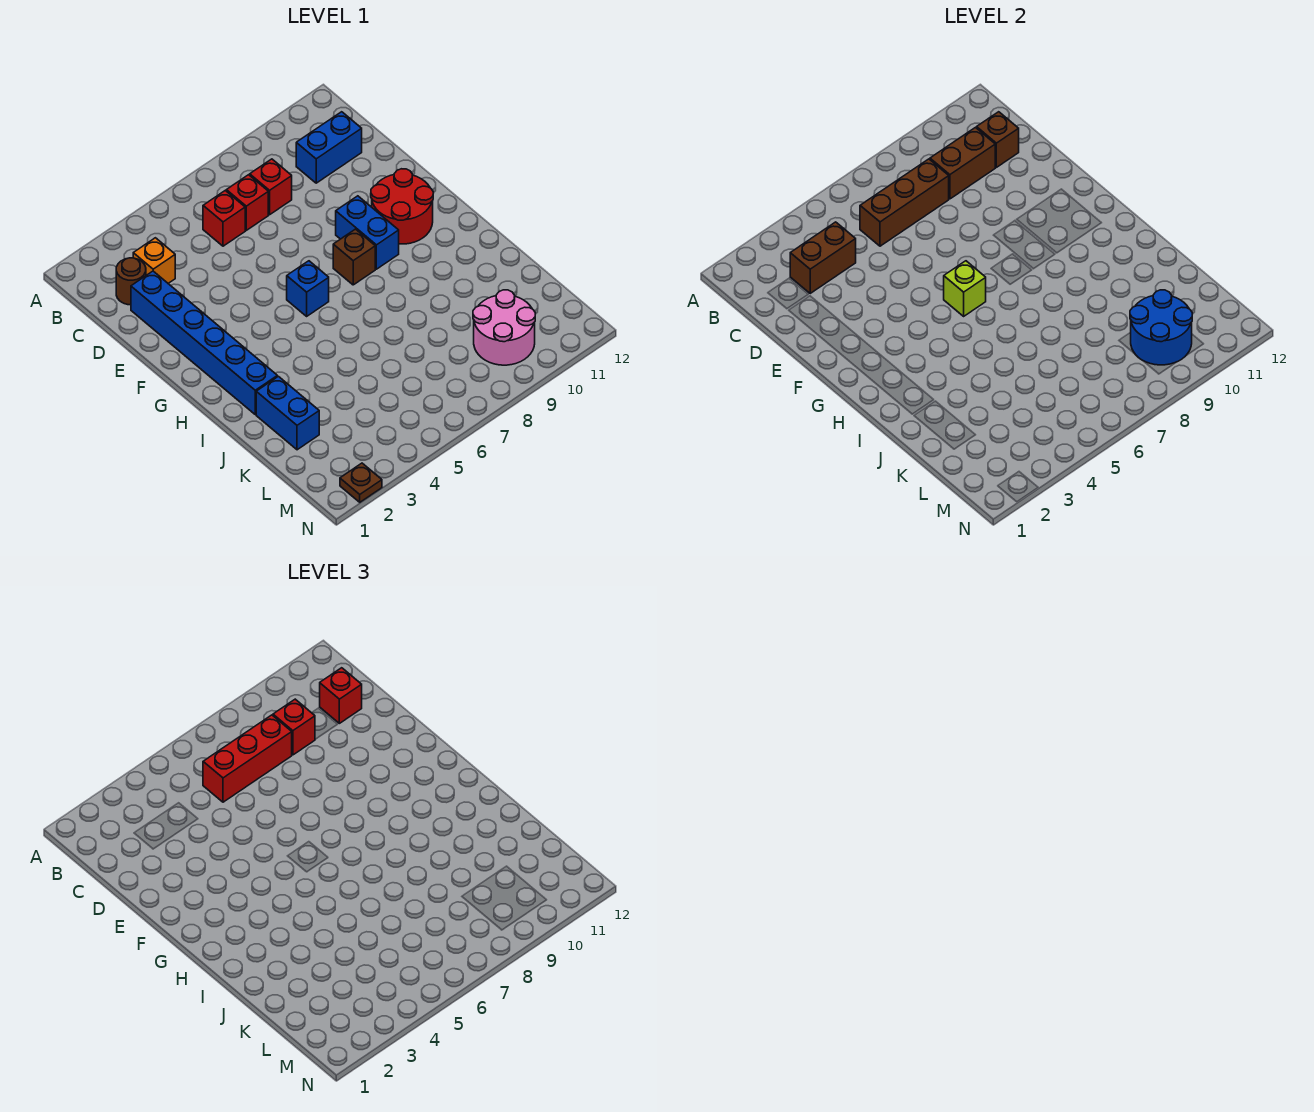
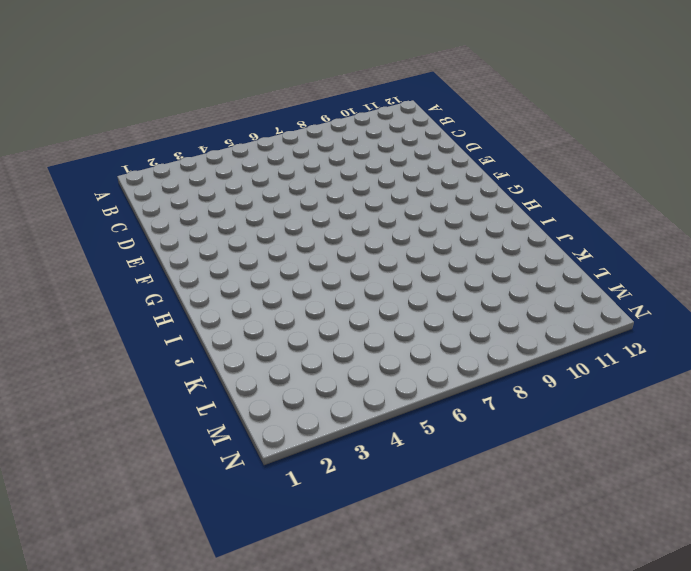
none -> brown round brick C2 level 1
none -> orange brick C3 level 1
none -> red brick C6 level 1

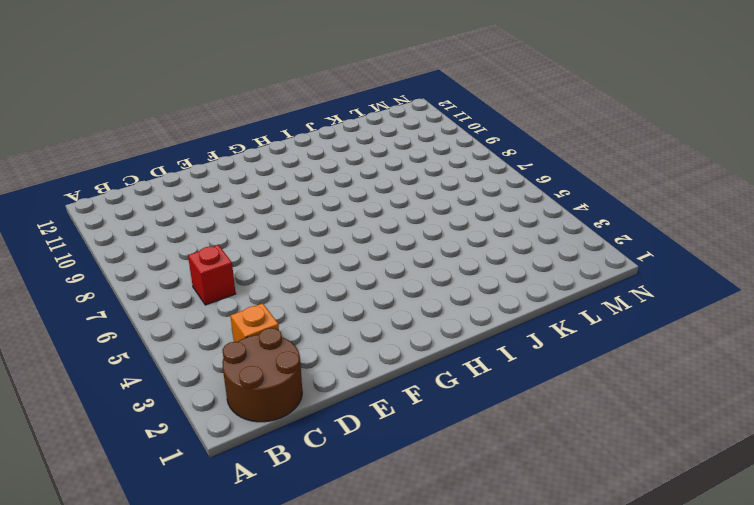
brown round brick B1:C2 level 1 -> brown round brick C2 level 1
none -> red brick C7 level 1
none -> red brick C8 level 1
none -> blue brick C10:C11 level 1

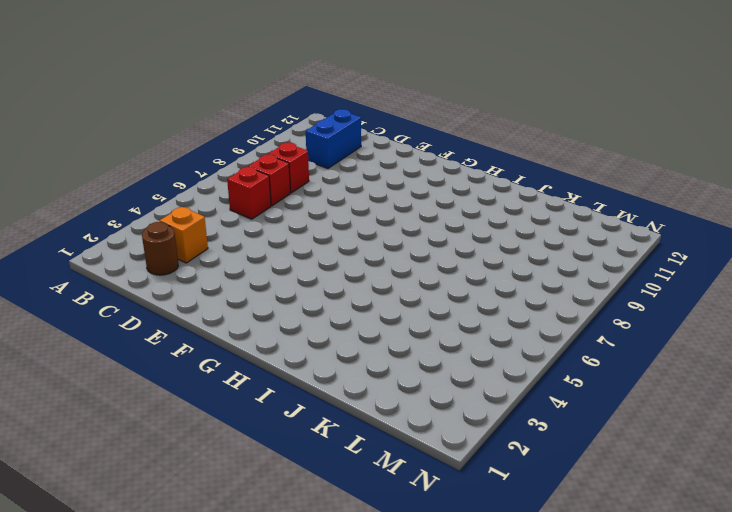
none -> blue brick D2:I2 level 1
none -> blue brick F9:G9 level 1
none -> red round brick F10:G11 level 1

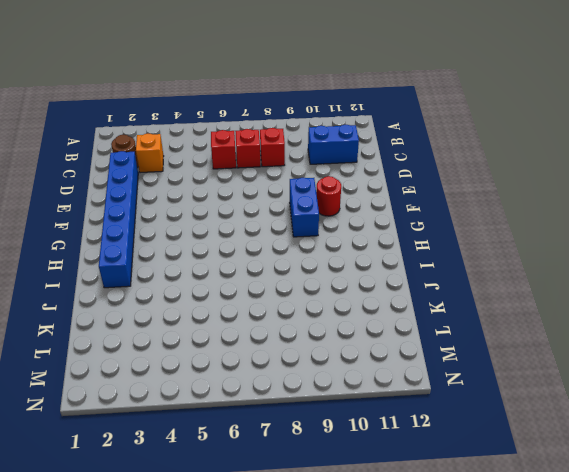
red round brick F10 level 1 -> red round brick F10:G11 level 1
none -> blue brick G6 level 1
none -> brown brick G8 level 1
none -> blue brick J2:K2 level 1

